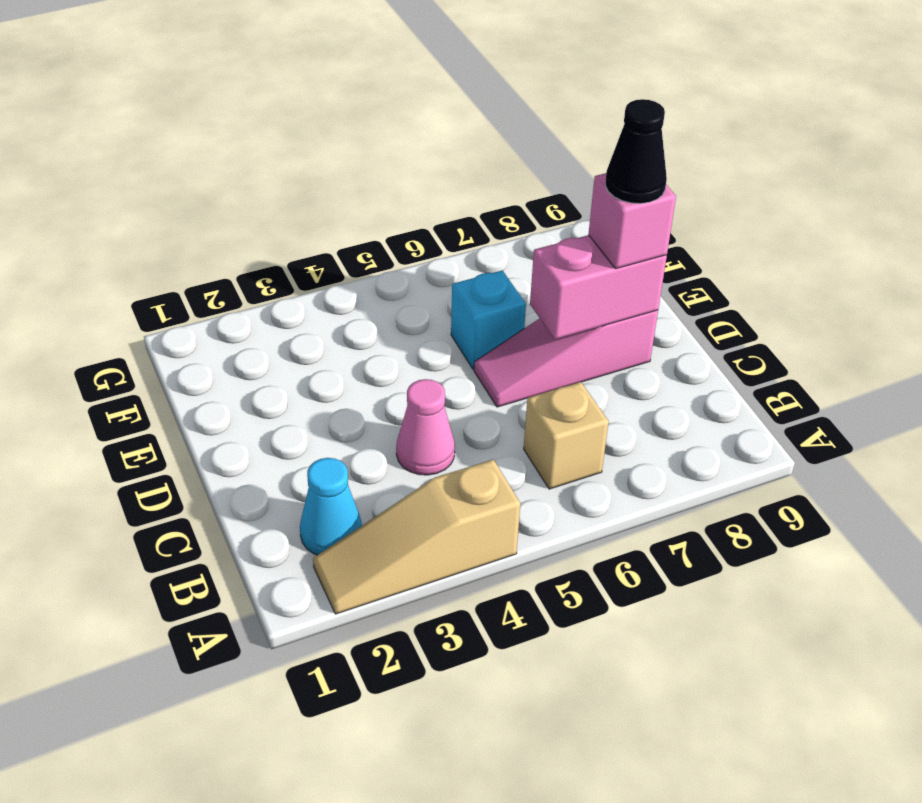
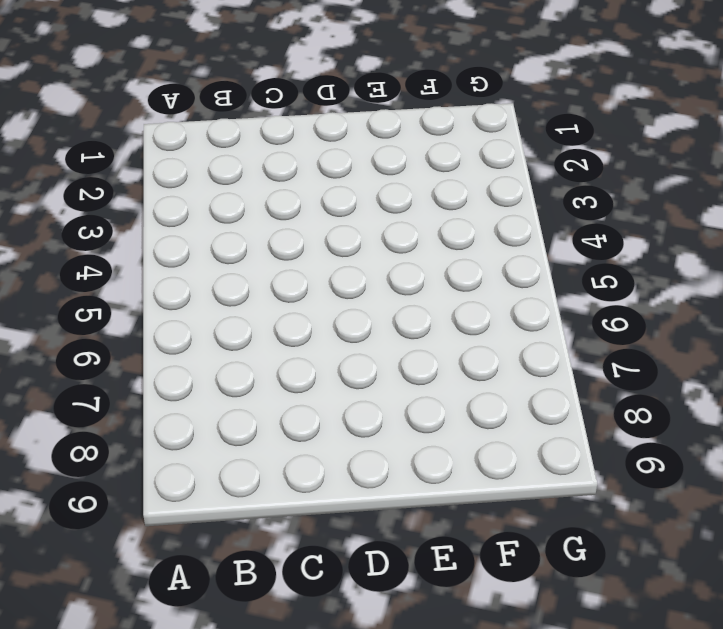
none -> tan slope A2:A4 level 1 top 4
none -> cyan cone B2 level 1

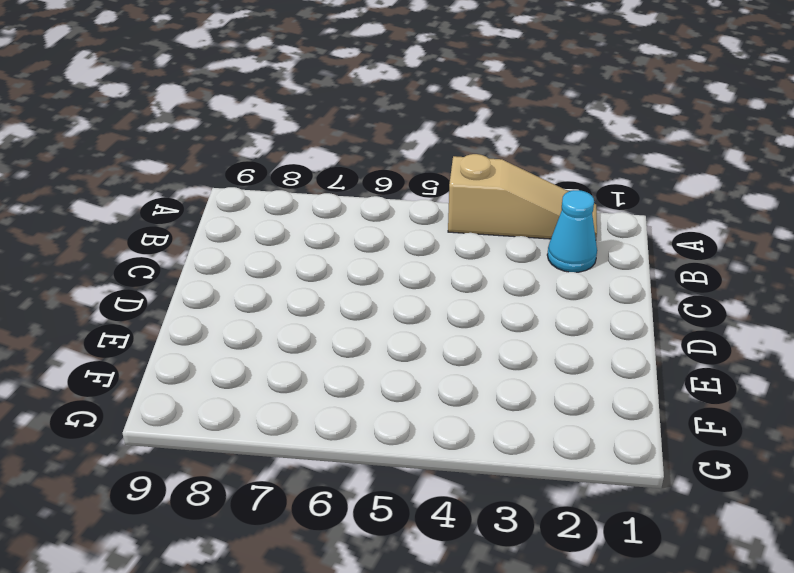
none -> tan brick B6 level 1
none -> pink cone C4 level 1

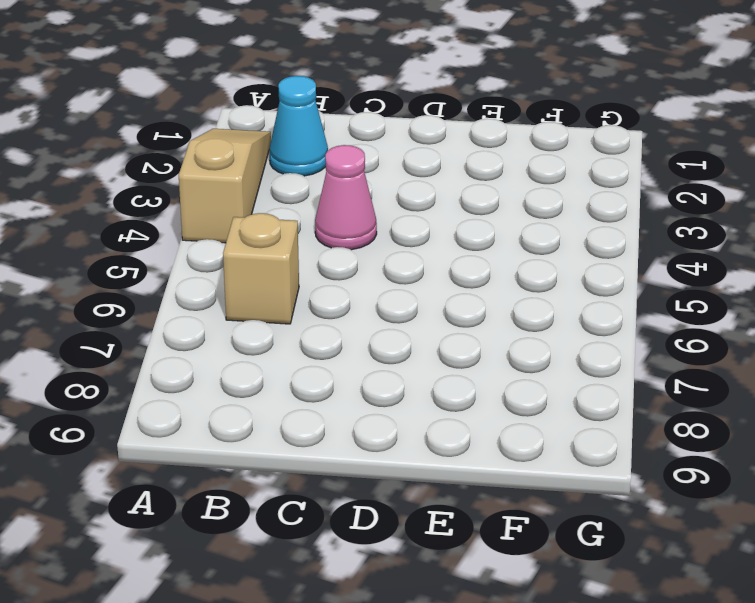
none -> pink slope D6:D8 level 1 top 8
none -> cyan brick E6 level 1

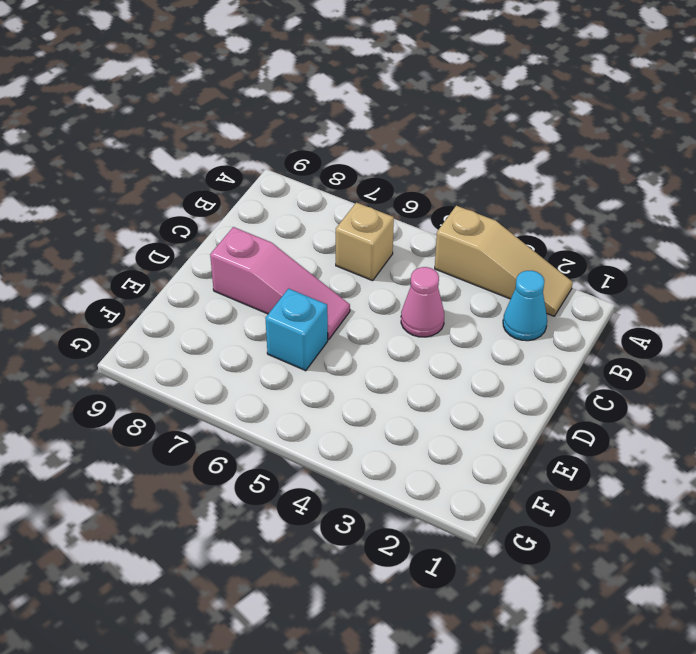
none -> pink brick D7:D8 level 2
none -> pink brick D8 level 3

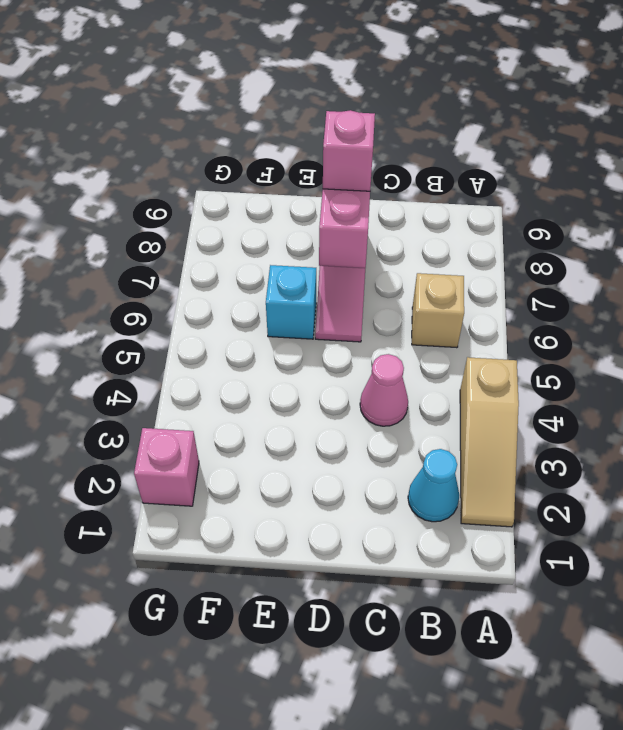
pink brick G2 level 1 -> none
none -> black cone D8 level 4

